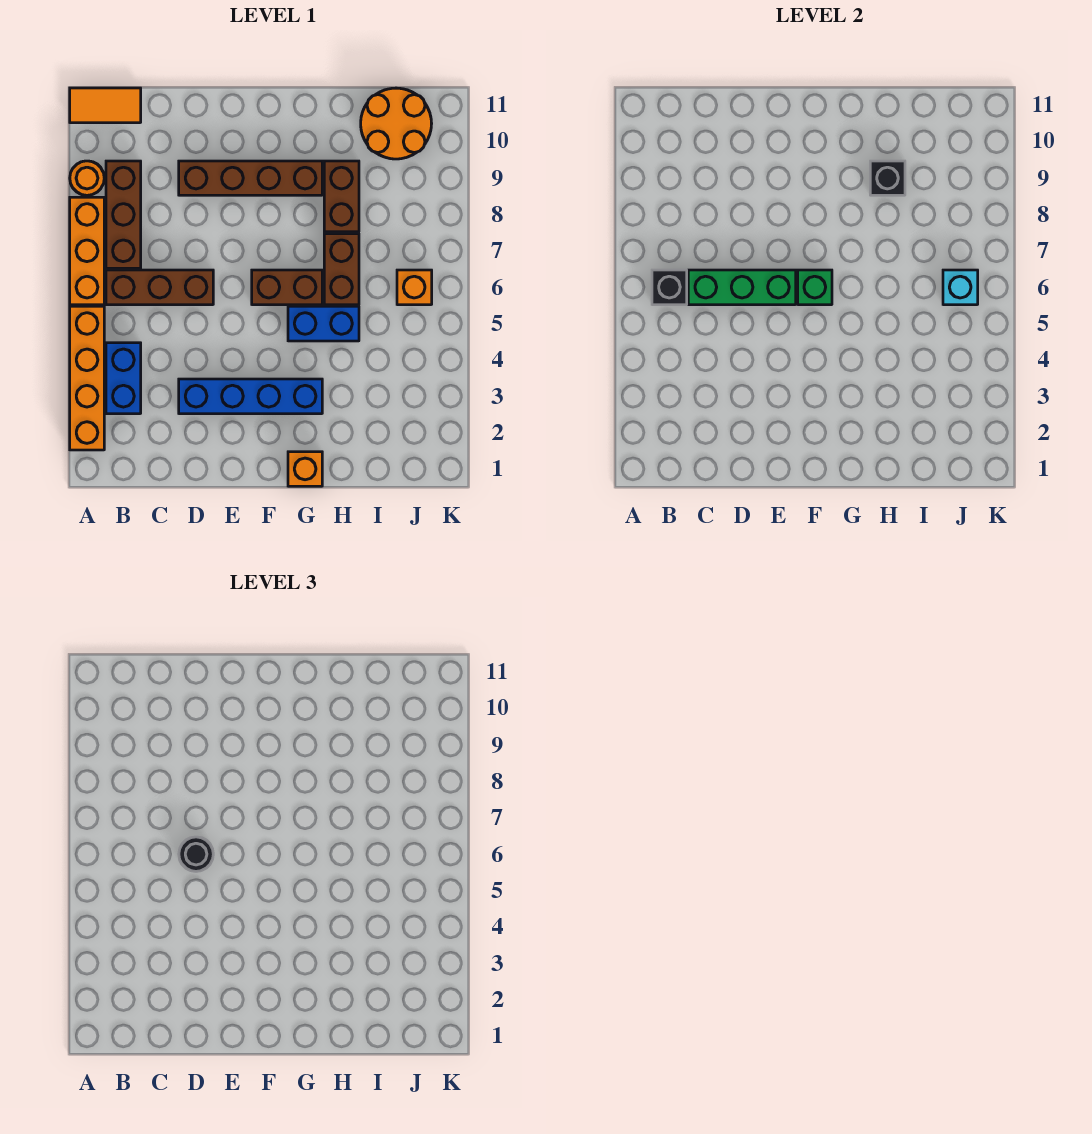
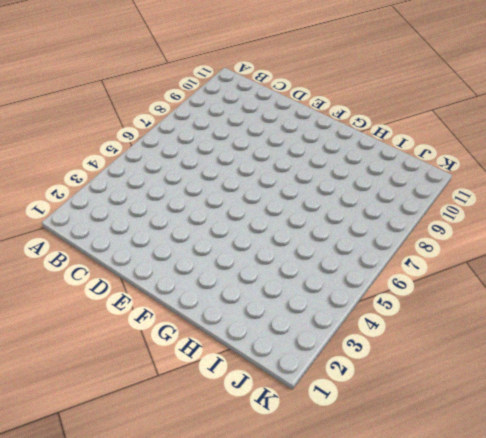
none -> orange brick A2:A5 level 1
none -> orange brick A6:A8 level 1
none -> orange round brick A9 level 1

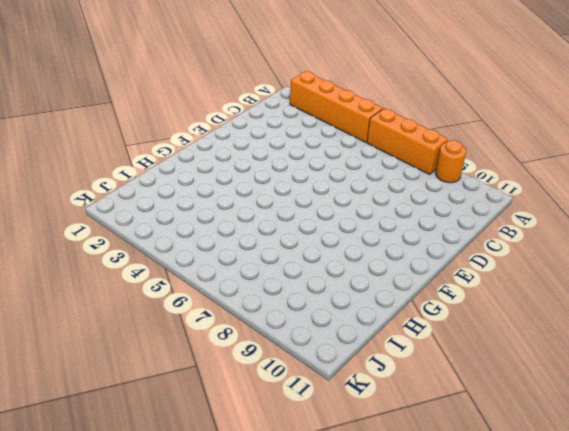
none -> orange tile A11:B11 level 1
none -> blue brick B3:B4 level 1
none -> brown brick B6:D6 level 1

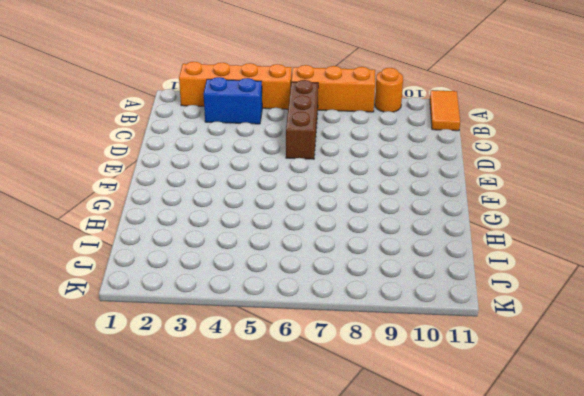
none -> brown brick B7:B9 level 1
none -> blue brick D3:G3 level 1
none -> brown brick D9:G9 level 1

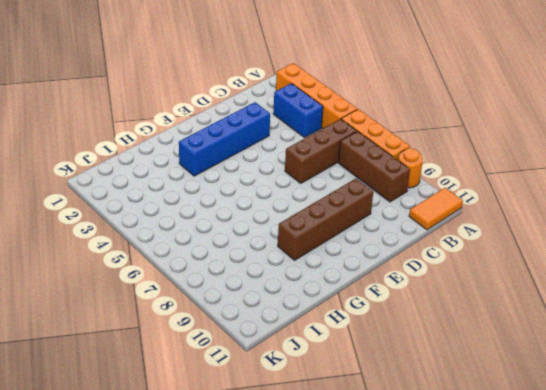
none -> brown brick F6:G6 level 1
none -> orange brick G1 level 1
none -> blue brick G5:H5 level 1

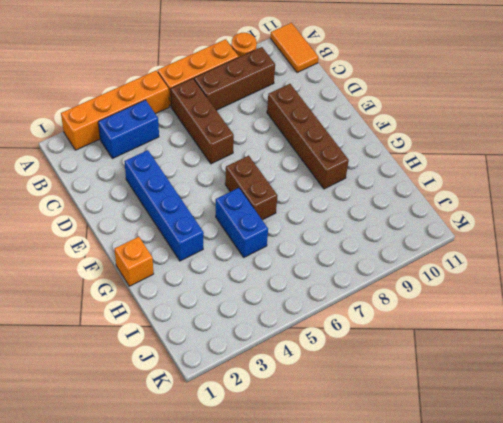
none -> brown brick H6:H7 level 1
none -> brown brick H8:H9 level 1
none -> orange round brick I10:J11 level 1

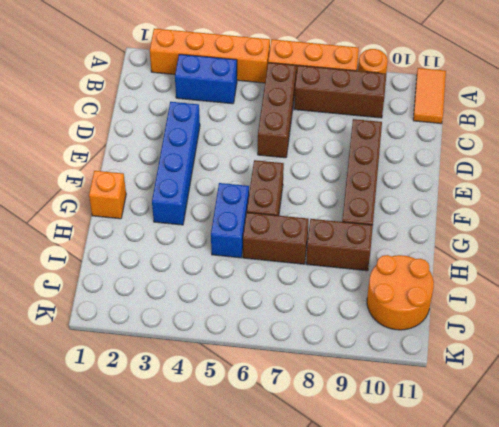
none -> orange brick J6 level 1
none -> black brick B6 level 2
none -> green brick C6:E6 level 2

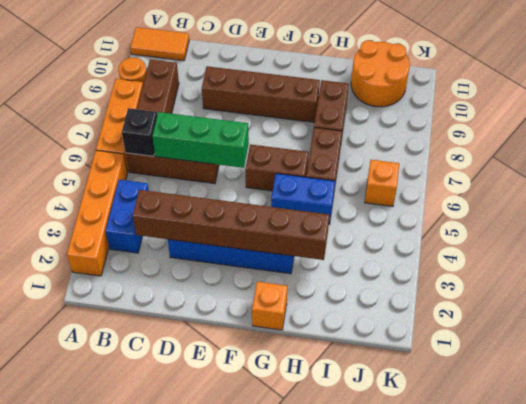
brown brick C3:H3 level 2 -> none
none -> green brick F6 level 2
none -> black brick H9 level 2
none -> cyan brick J6 level 2

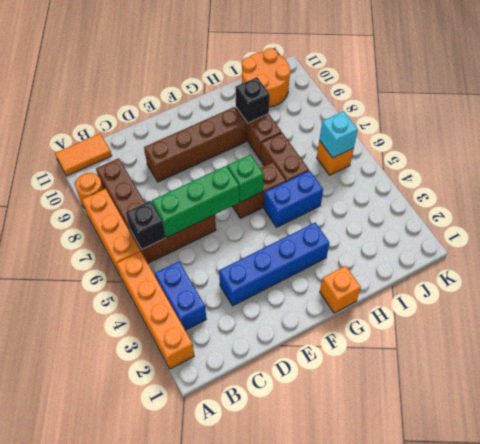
none -> black round brick D6 level 3

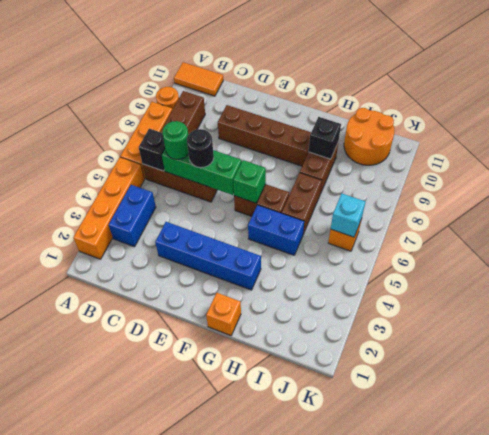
green round brick C6 level 3 -> none

